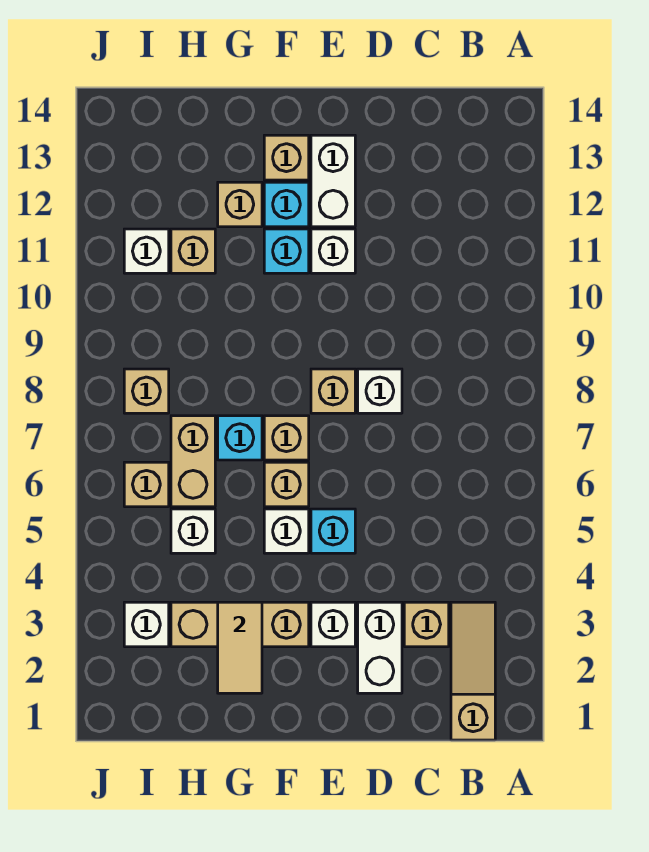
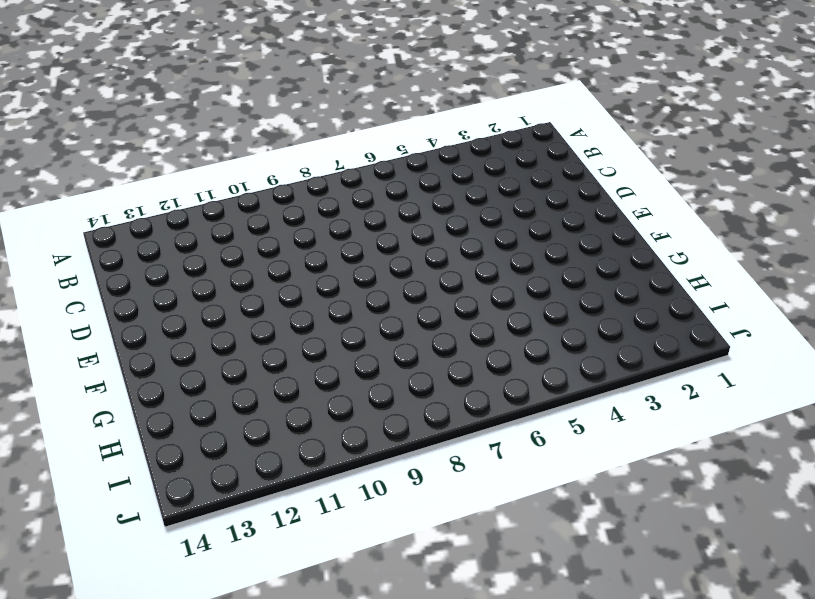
none -> tan slope B1:B3 level 1 top 1
none -> tan brick C3 level 1
none -> white brick D2:D3 level 1

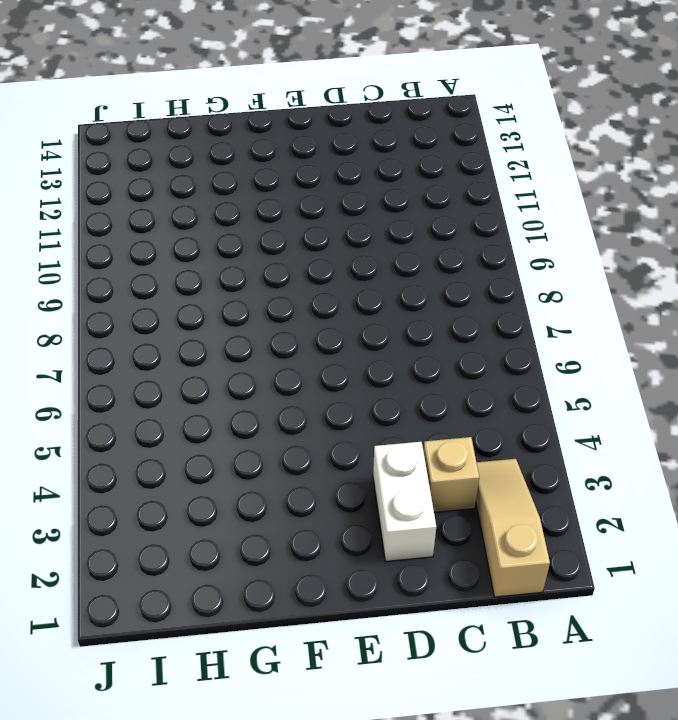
none -> white brick D8 level 1
none -> white brick E3 level 1
none -> cyan brick E5 level 1

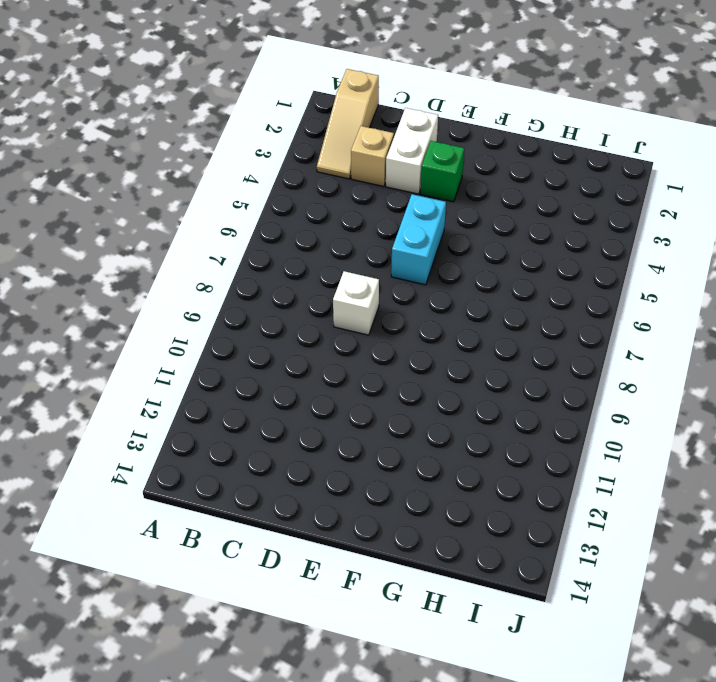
green brick E3 level 1 -> white brick E3 level 1
cyan brick E5:E6 level 1 -> cyan brick E5 level 1
none -> tan brick E8 level 1
none -> white brick E11 level 1
none -> white brick E12:E13 level 1

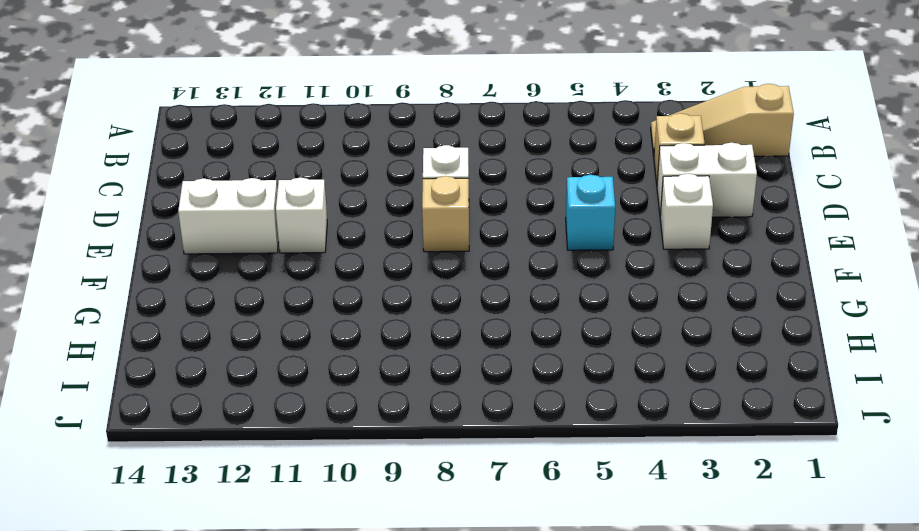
none -> tan brick F3:H3 level 1
none -> white brick F5 level 1
none -> tan brick F6 level 1

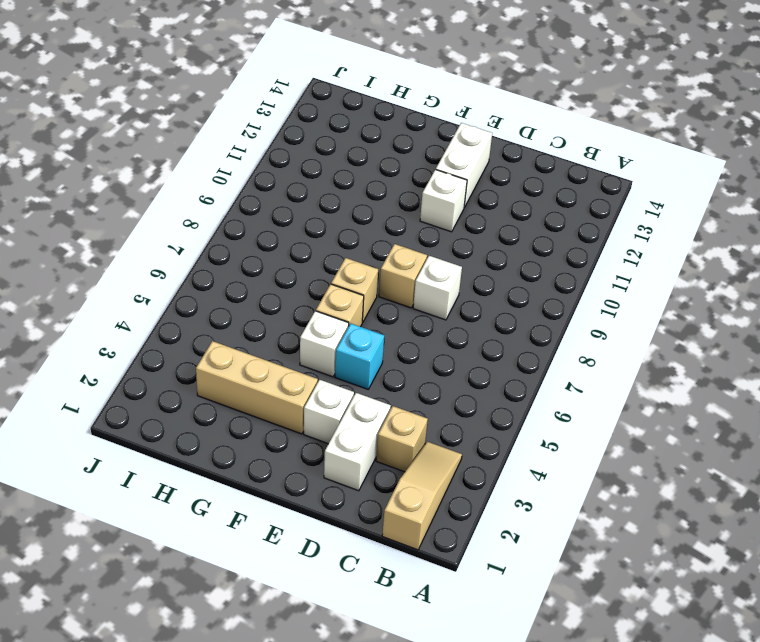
none -> cyan brick F11 level 1
none -> cyan brick F12 level 1
none -> tan brick F13 level 1

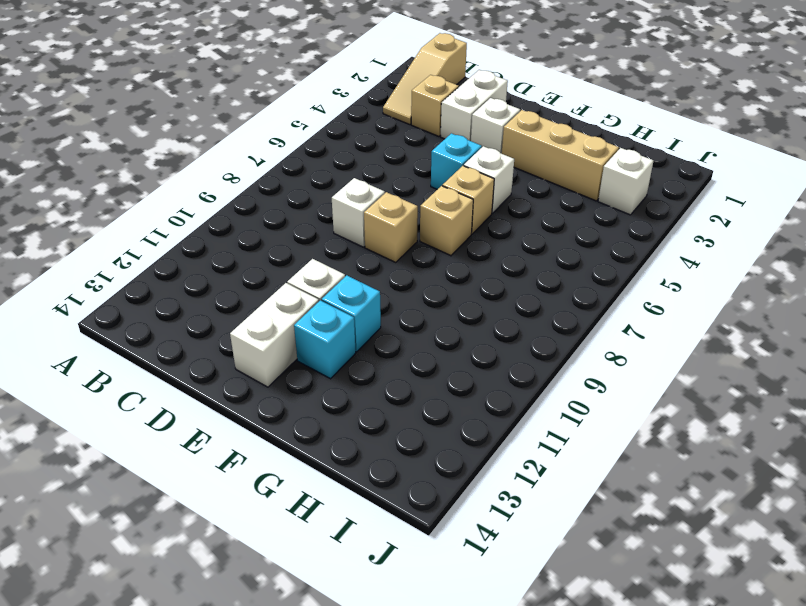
none -> tan brick F13 level 1
none -> cyan brick G7 level 1
none -> tan brick G12 level 1

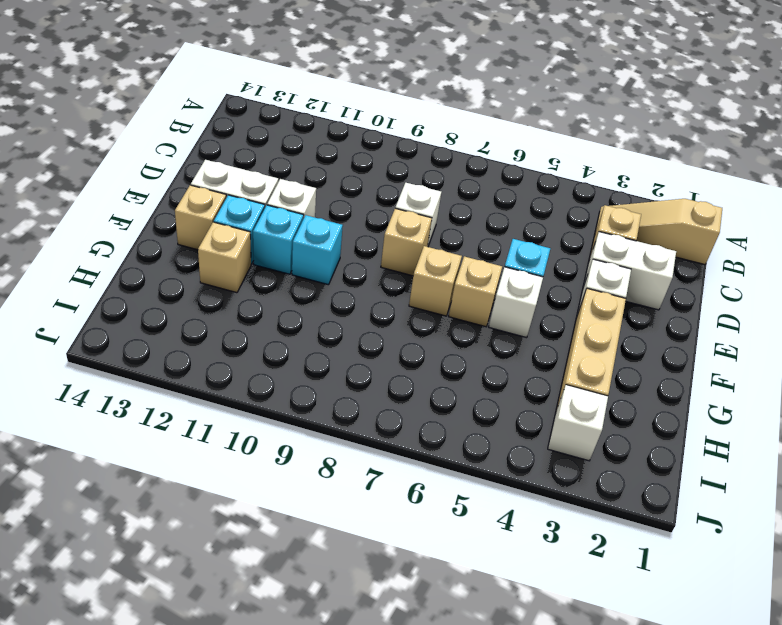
cyan brick F10 level 1 -> cyan brick G7 level 1
none -> white brick H5 level 1
none -> tan brick H6:H7 level 1
none -> tan brick H11 level 1

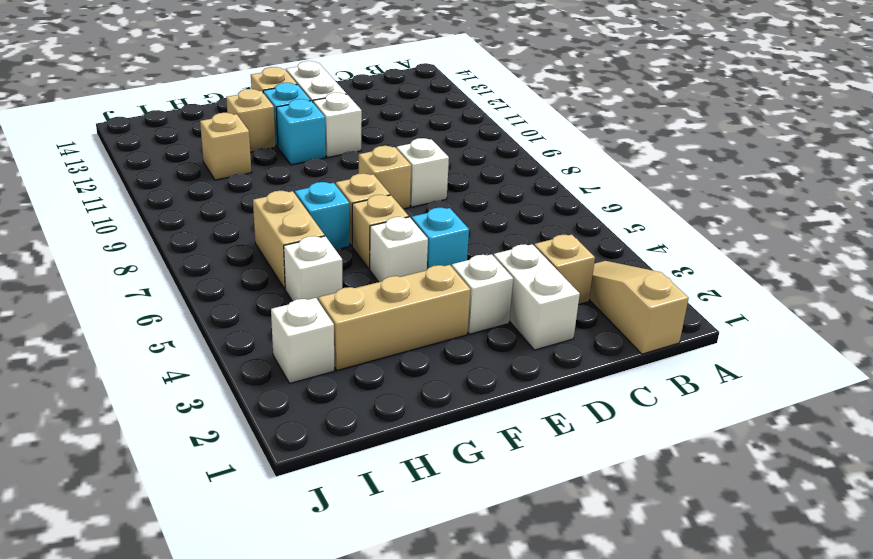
none -> tan brick I6 level 1
none -> tan brick I8 level 1
none -> white brick I11 level 1

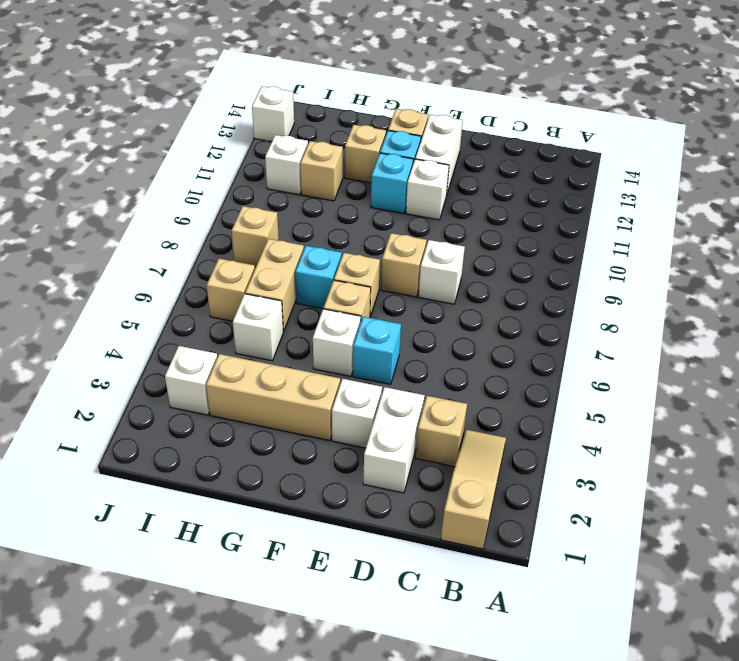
white brick J13 level 1 -> none
none -> tan tile G2:G3 level 2

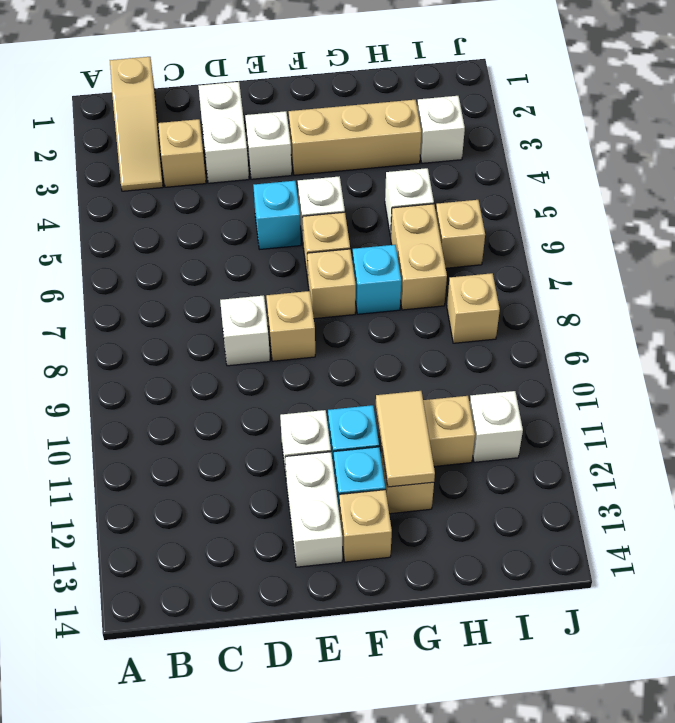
tan tile G11:G12 level 2 -> tan tile G2:G3 level 2

